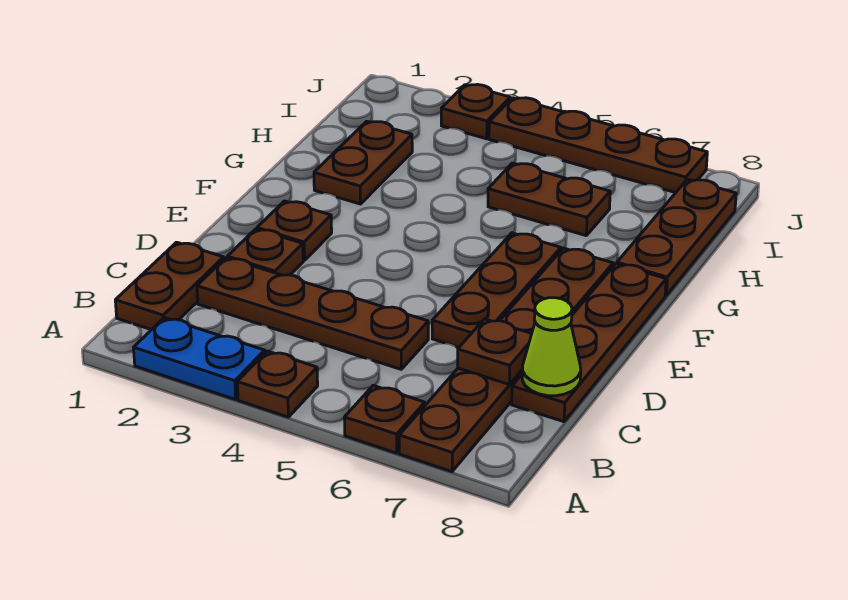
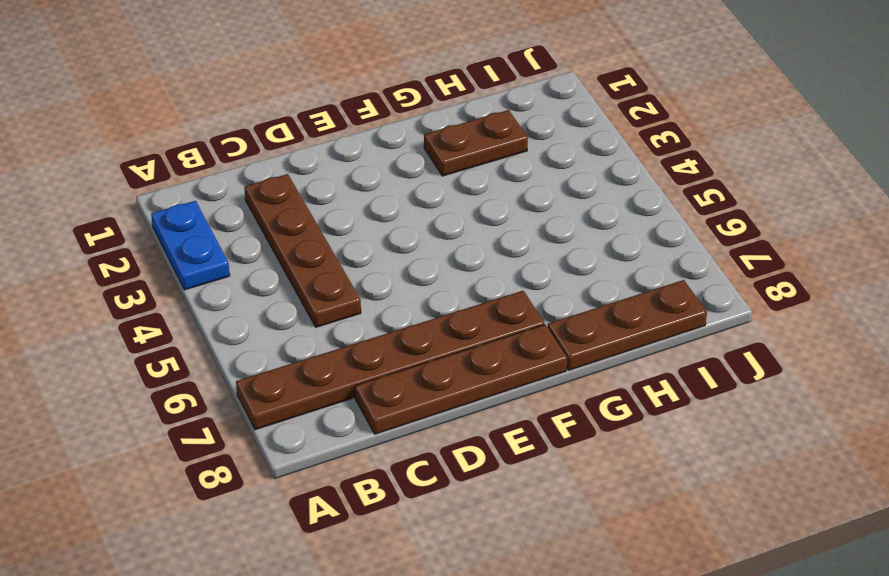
none -> brown plate A4 level 1
none -> brown plate A6 level 1
none -> brown plate B1:C1 level 1

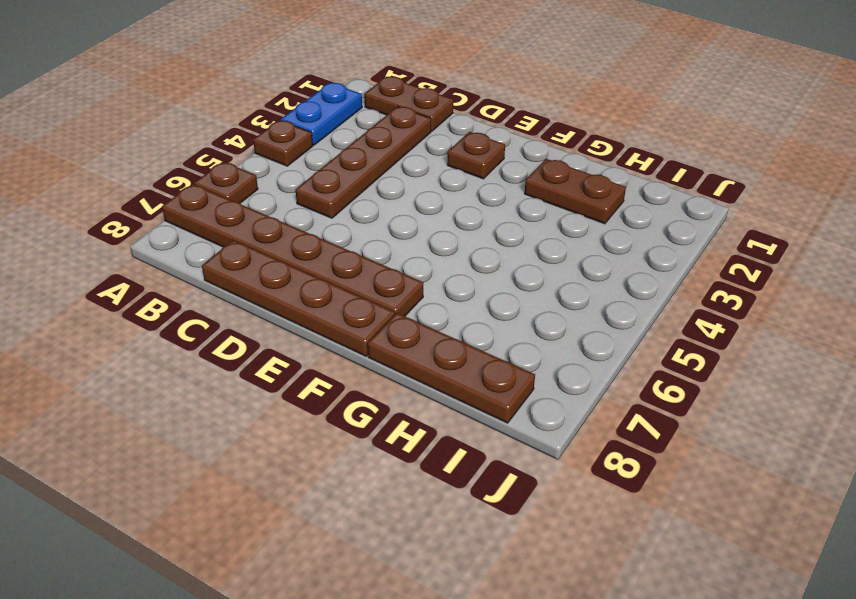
none -> brown plate D2 level 1
none -> brown plate D6:F6 level 1
none -> brown plate H5:H6 level 1

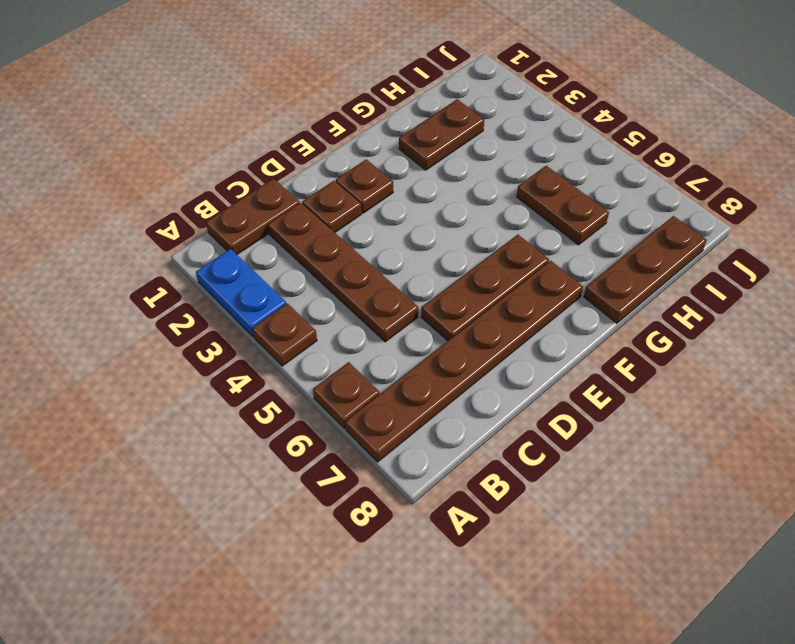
none -> brown plate C8:F8 level 1
none -> brown plate J3 level 1
none -> brown plate J4:J7 level 1

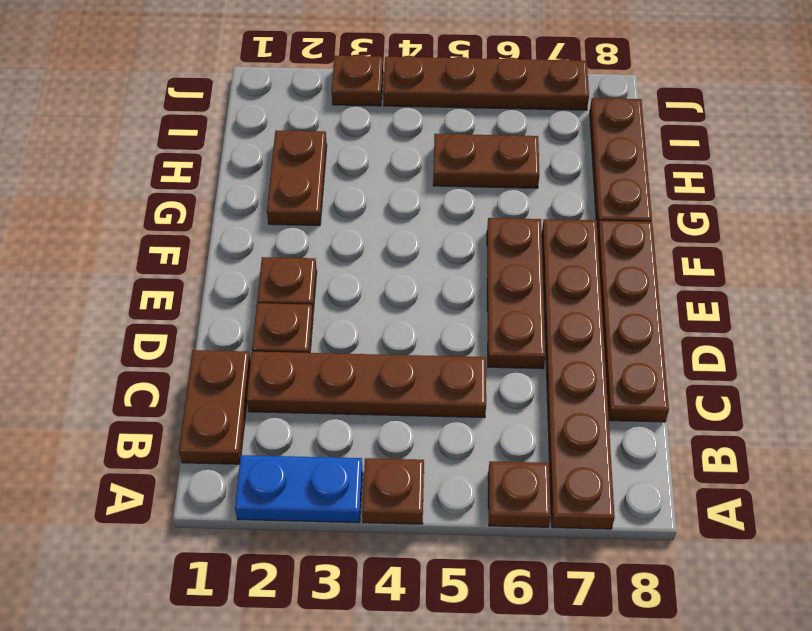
none -> brown plate C7 level 2
none -> lime cone C8 level 2

